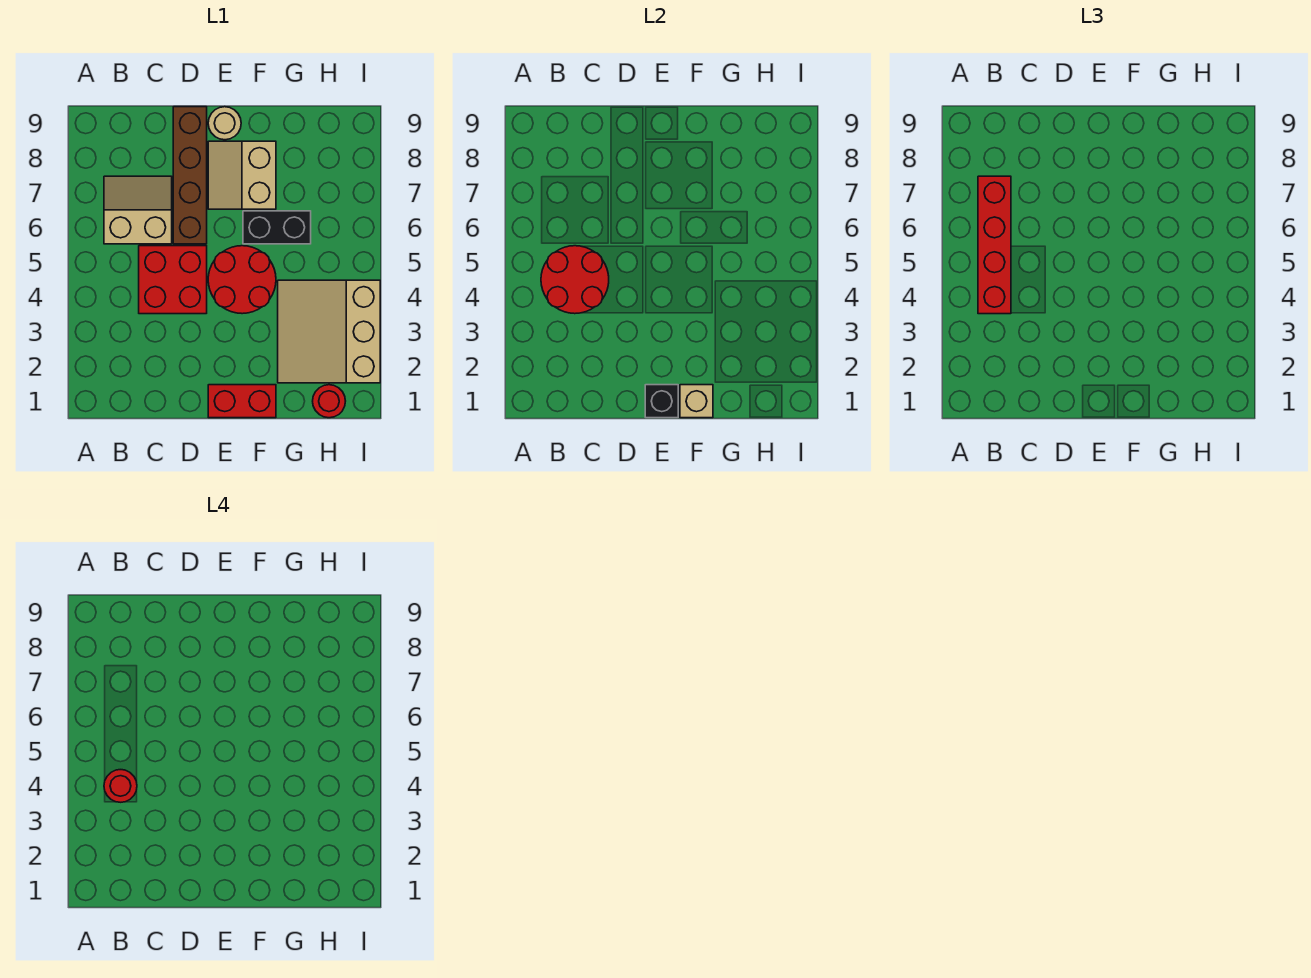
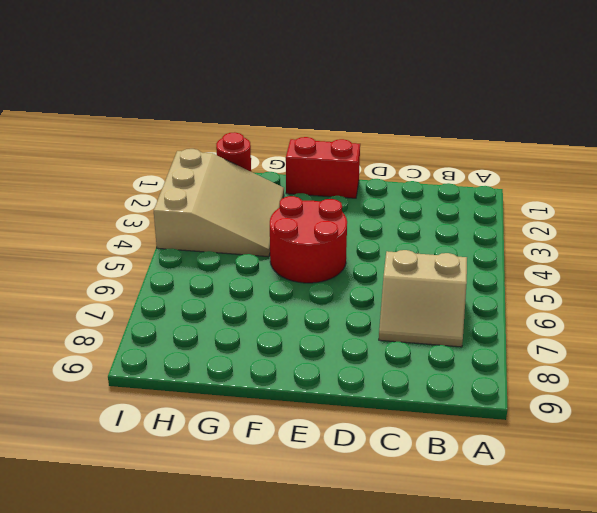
none -> red brick C4:D5 level 1
none -> brown brick D6:D9 level 1
none -> tan slope E7:F8 level 1 top F

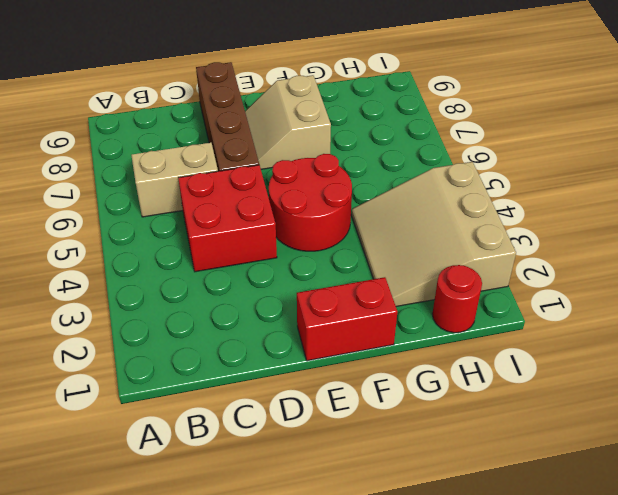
none -> tan round brick E9 level 1
none -> black brick F6:G6 level 1
none -> red round brick B4:C5 level 2

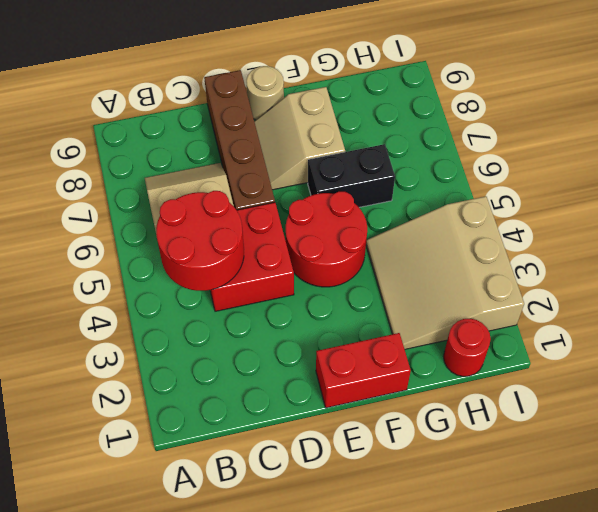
none -> black brick E1 level 2
none -> tan brick F1 level 2
none -> red brick B4:B7 level 3

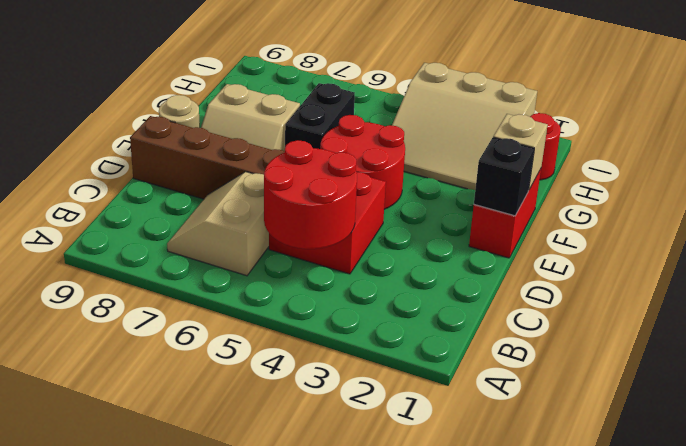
none -> red brick B4:B7 level 3
none -> red round brick B4 level 4

